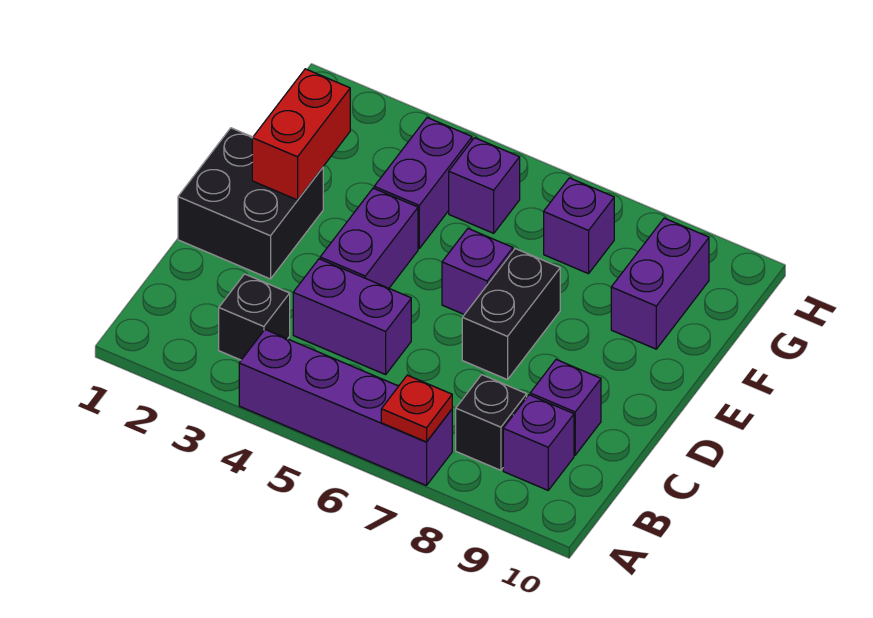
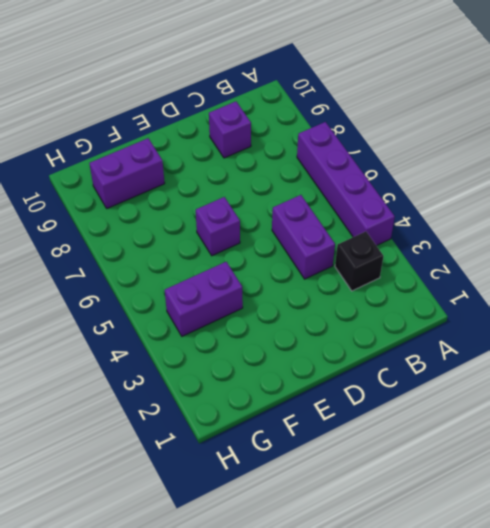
none -> black brick B8 level 1
none -> purple brick B9 level 1
none -> black brick D1:E2 level 1

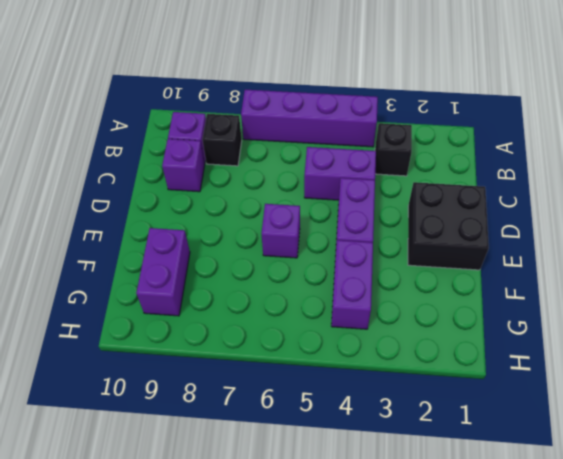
none -> black brick D7:E7 level 1
none -> purple brick G5 level 1
none -> purple brick G7 level 1

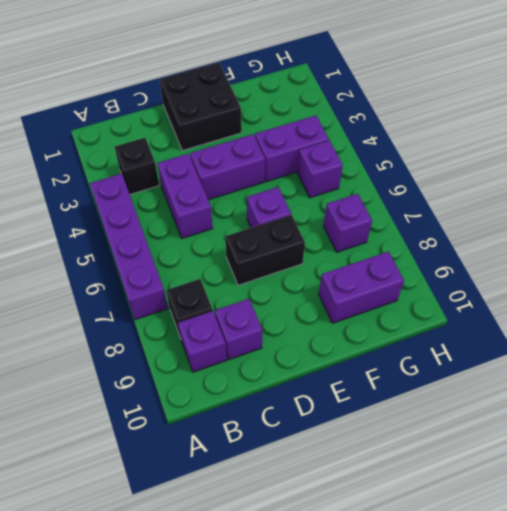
none -> red plate A7 level 2
none -> red brick E2:F2 level 2

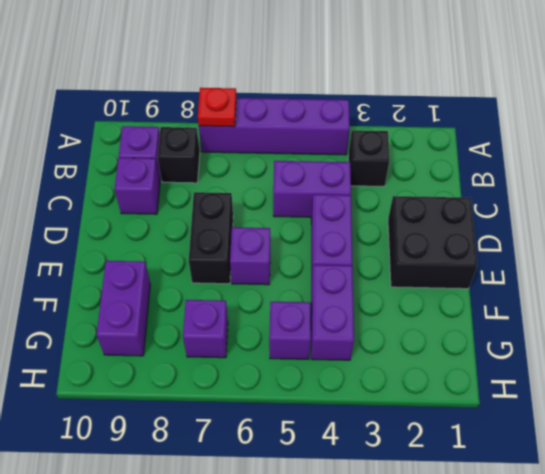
none -> red brick E2:F2 level 2

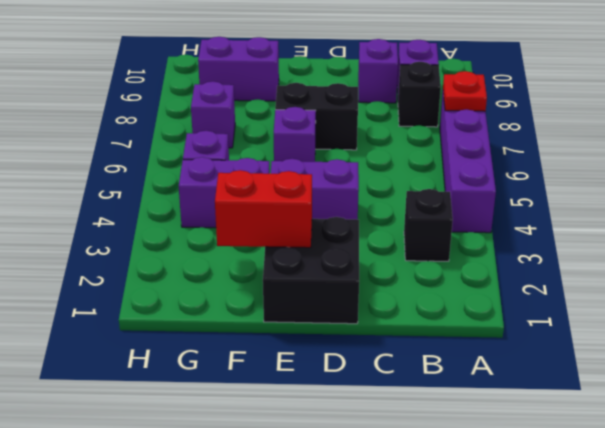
none -> purple brick C4:C5 level 1

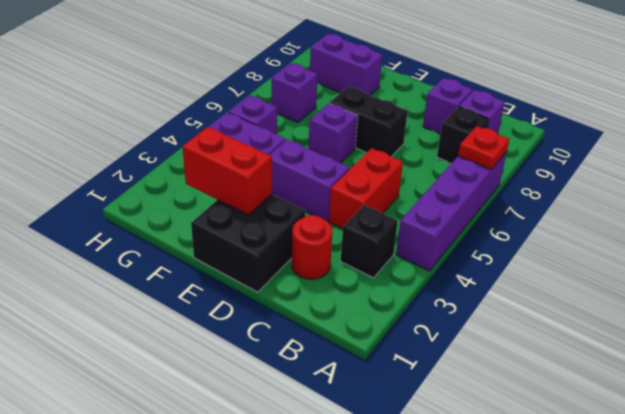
red round brick C2 level 1 -> none
red brick C4:C5 level 1 -> purple brick C4:C5 level 1

